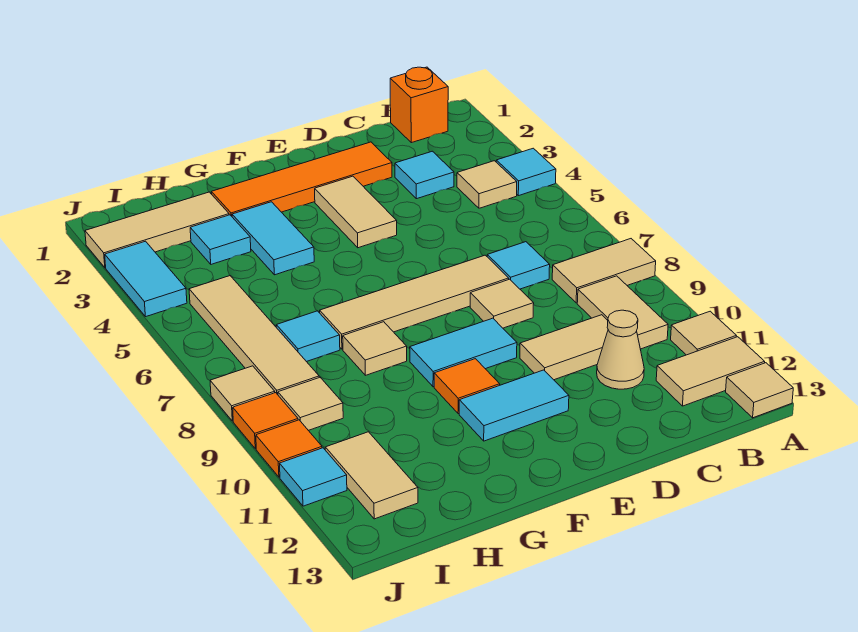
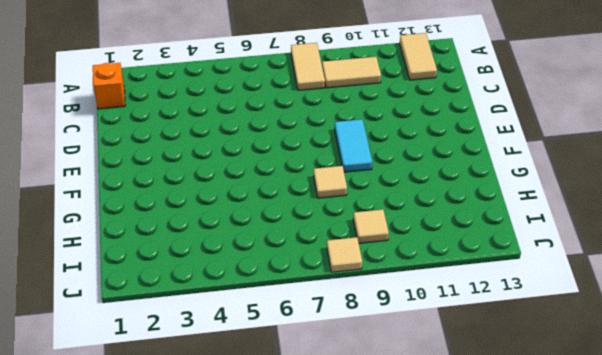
none -> cyan tile A4 level 1
none -> tan tile A11 level 1
none -> tan tile A13 level 1
none -> tan tile B4 level 1

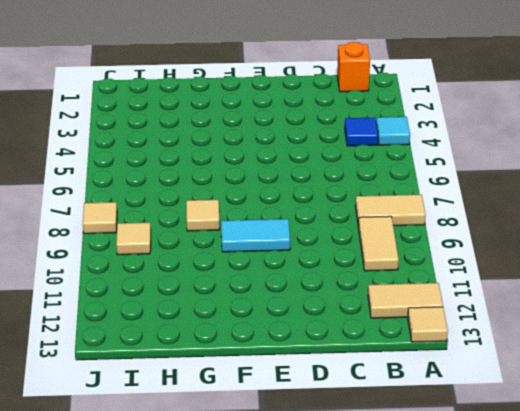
blue tile B4 level 1 -> tan tile B4 level 1
none -> tan tile A11 level 1
none -> cyan tile C3 level 1
none -> cyan tile C7 level 1
none -> tan tile C10:D10 level 1

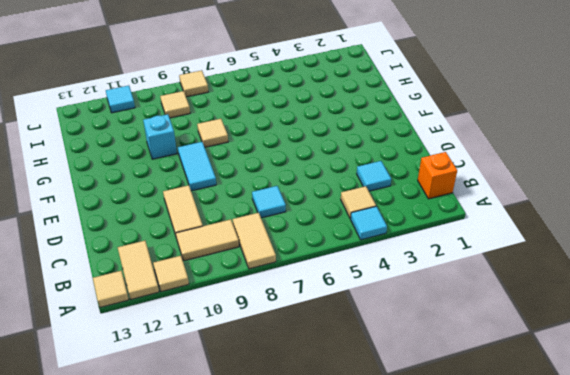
cyan brick G10 level 1 -> none
none -> tan cone C11 level 1
none -> orange tile D2:G2 level 1
none -> tan tile D7:G7 level 1
none -> tan tile D8 level 1

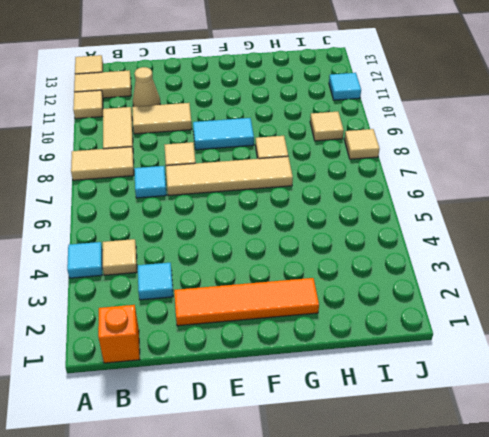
none -> tan tile E3:E4 level 1
none -> cyan tile E11:F11 level 1
none -> orange tile F10 level 1
none -> cyan tile G3:G4 level 1

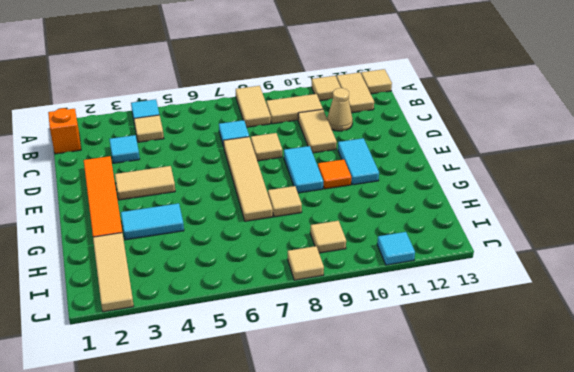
none -> cyan tile H3 level 1
none -> cyan tile H7 level 1
none -> tan tile I5:I8 level 1
none -> tan tile I11:I12 level 1

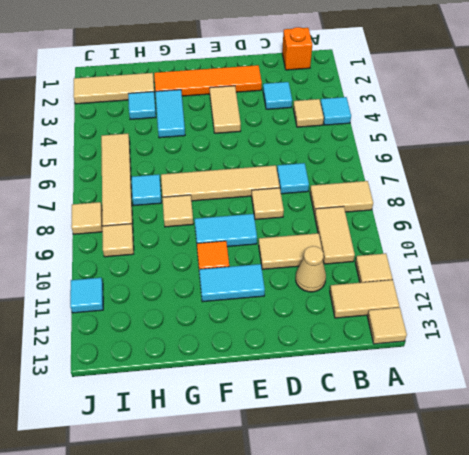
none -> tan tile I11:I12 level 1
none -> cyan tile J3:J4 level 1
none -> orange tile J9 level 1
none -> orange tile J10 level 1

